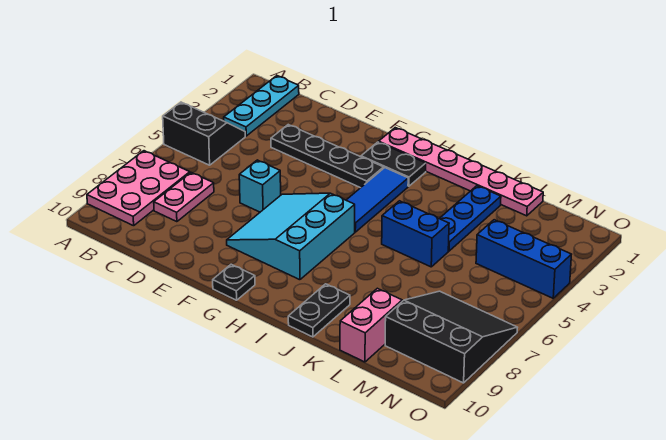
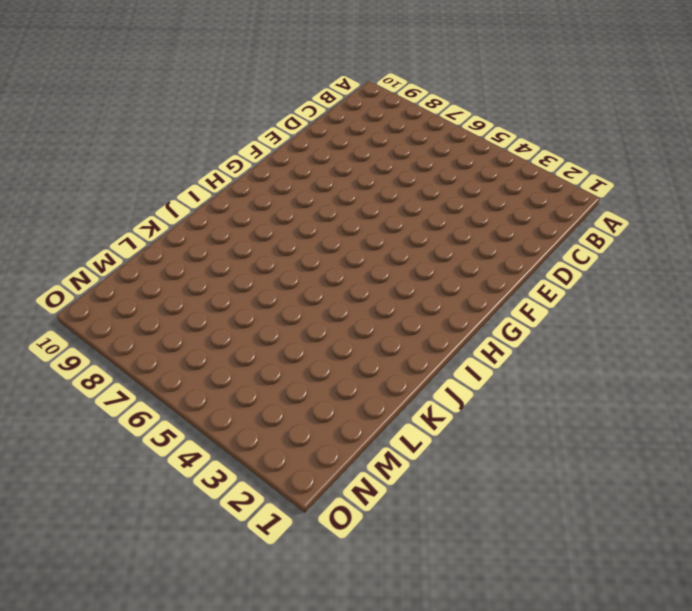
none -> black slope A4:B5 level 1 top 5
none -> pink plate A7:B9 level 1
none -> cyan plate B1:B3 level 1

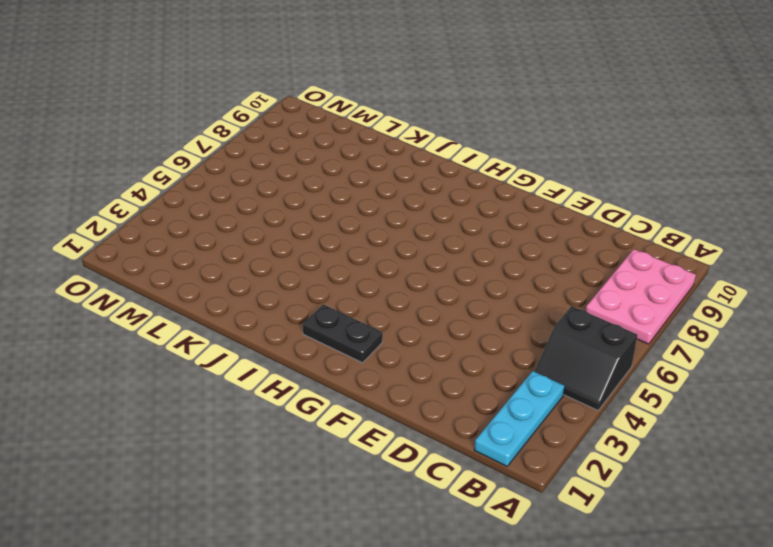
none -> pink plate C7:C8 level 1
none -> black plate D3:G3 level 1
none -> cyan brick E6 level 1

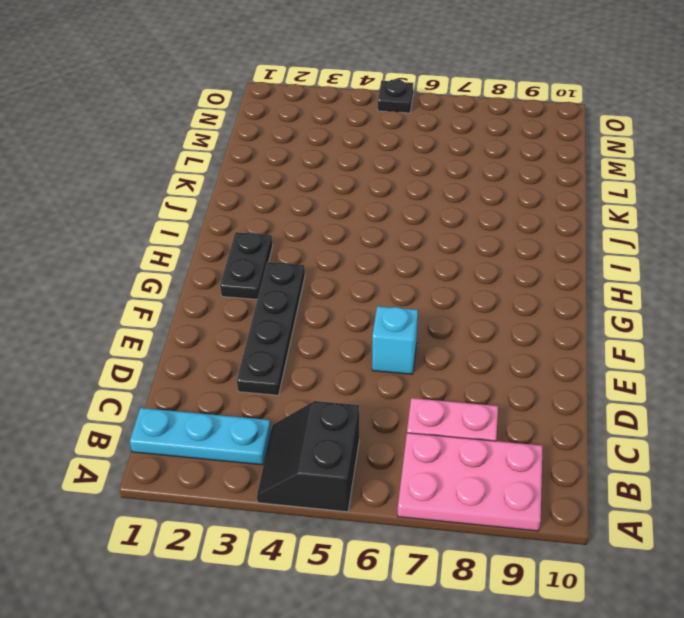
black plate O5 level 1 -> black plate G10 level 1
none -> cyan slope F6:H8 level 1 top H
none -> pink plate G1:L1 level 1
none -> blue tile H3:H5 level 1

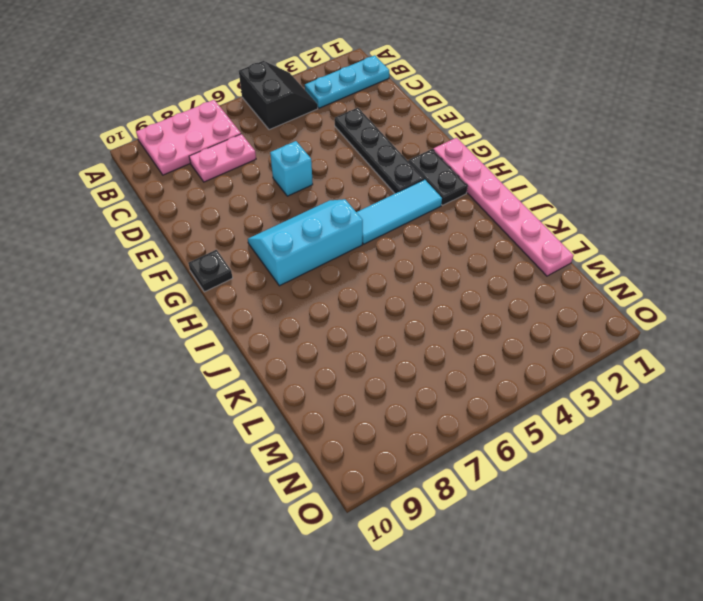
cyan slope G6:H8 level 1 top H -> cyan slope F6:H8 level 1 top H
cyan tile H3:H5 level 1 -> blue tile H3:H5 level 1
none -> blue brick J5:K5 level 1
none -> black plate J9:J10 level 1
none -> blue plate K2:K4 level 1

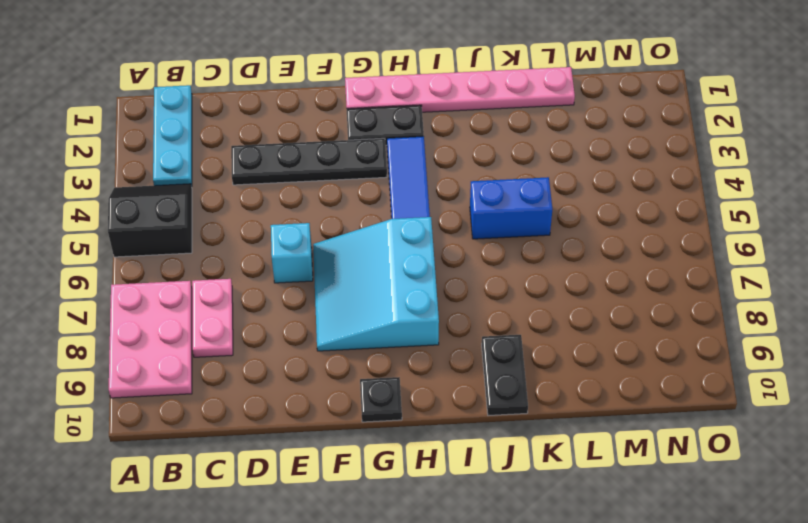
none -> blue plate K2:K4 level 1
none -> pink brick L9:L10 level 1
none -> blue brick M4:O4 level 1

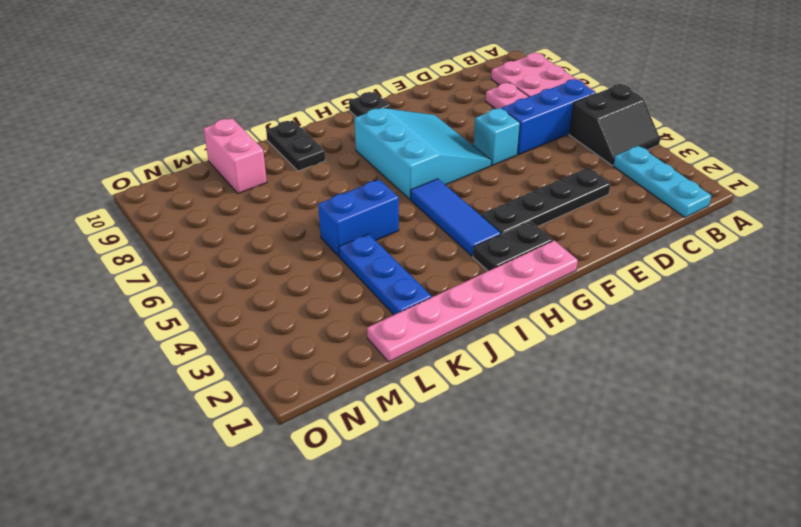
blue brick B6:D6 level 1 -> blue brick M4:O4 level 1
none -> black slope M7:O9 level 1 top 9

